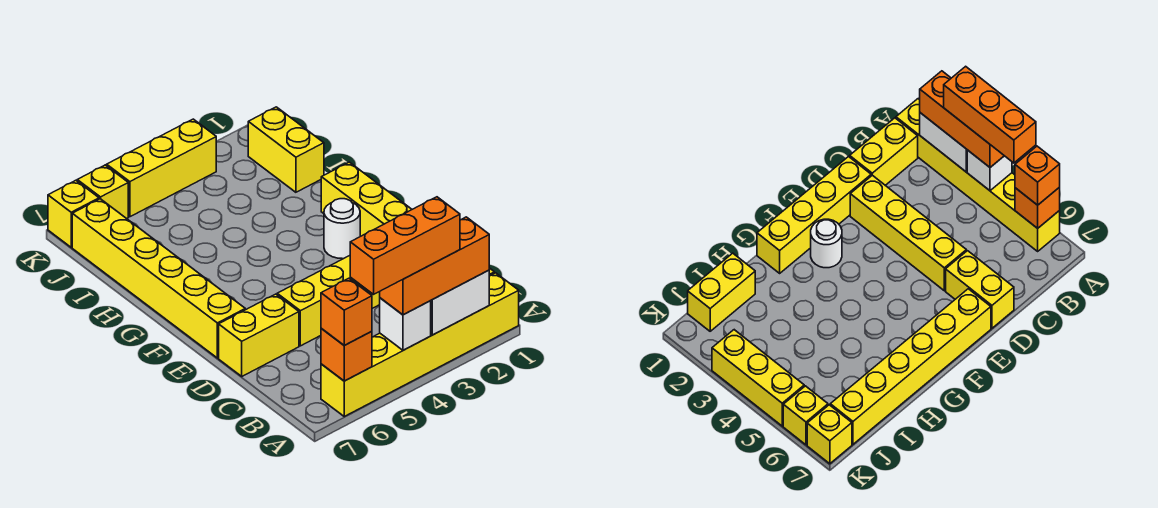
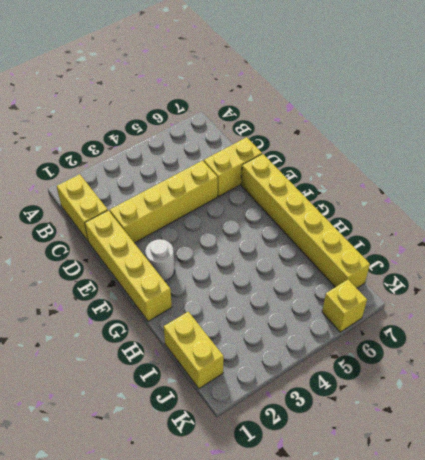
none -> yellow brick A1:A6 level 1
none -> yellow brick K3:K5 level 1
none -> yellow brick K7 level 1

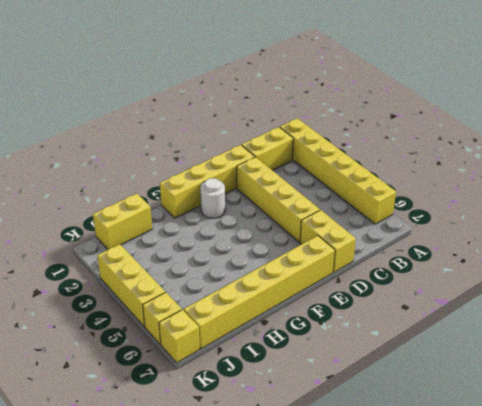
none -> white brick A2:A3 level 2
none -> white brick A4 level 2
none -> orange brick A6 level 2

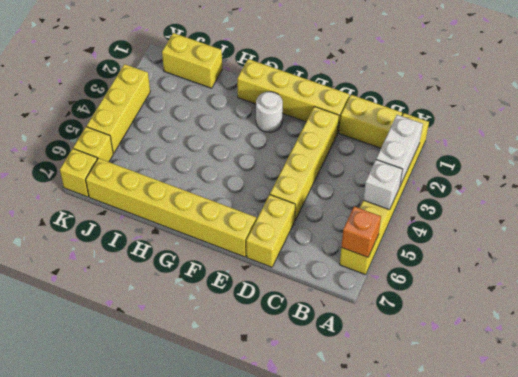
none -> orange brick A2:A4 level 3
none -> orange brick A6 level 3
none -> orange brick A3:A5 level 4

